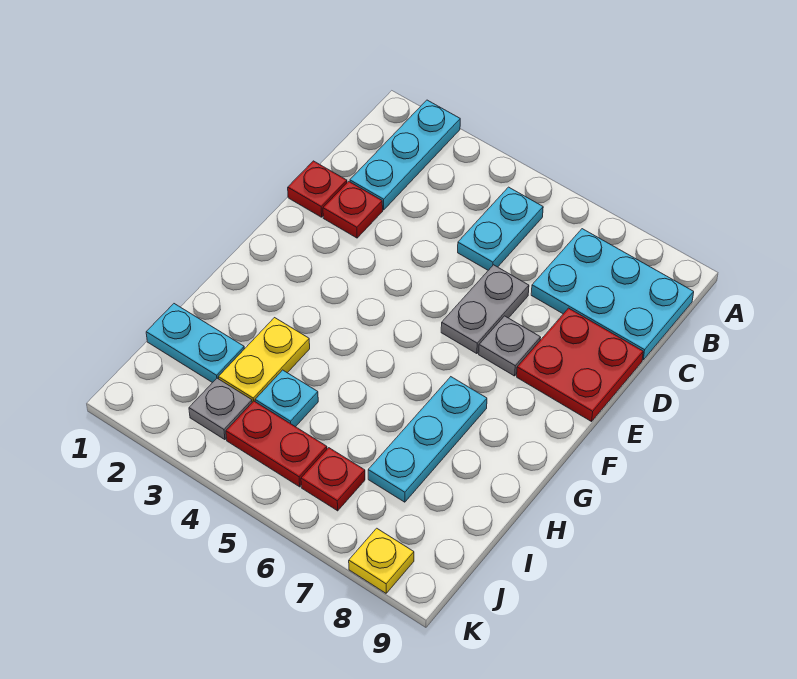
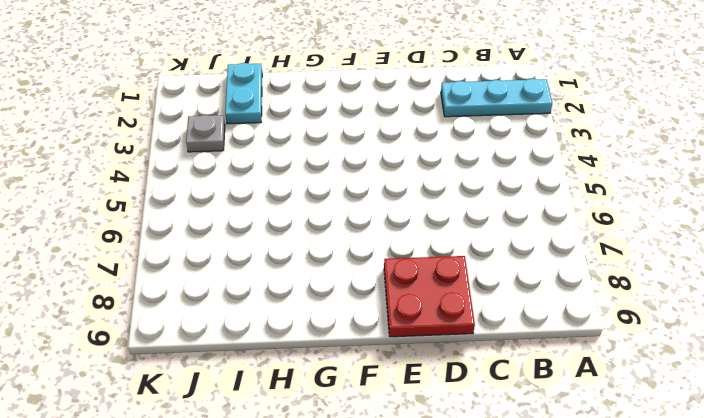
none -> cyan plate B5:C5 level 1
none -> cyan plate B7:C9 level 1
none -> red plate D1 level 1

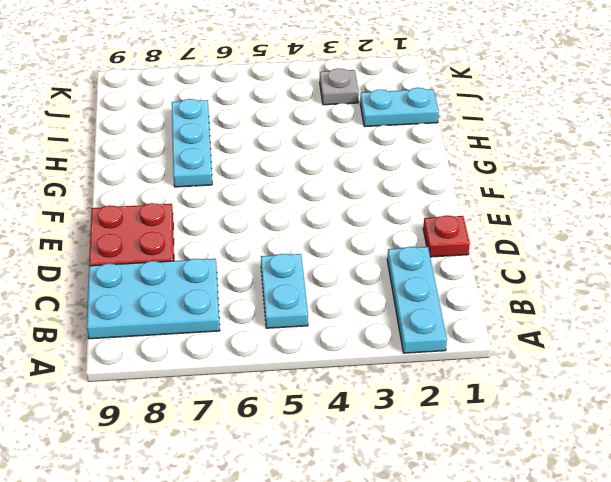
none -> red plate D2 level 1
none -> grey plate D6:E6 level 1
none -> grey plate E7 level 1

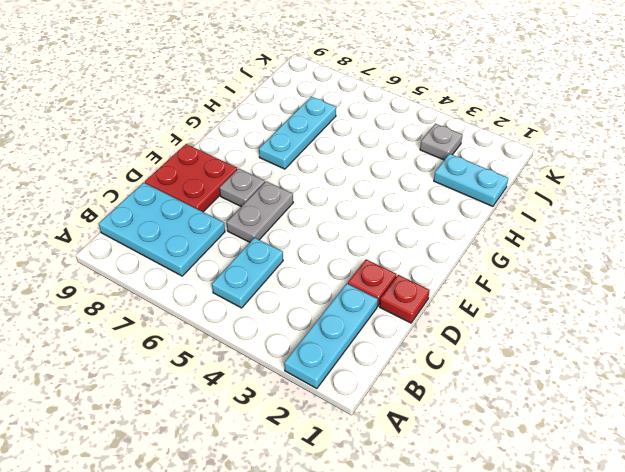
none -> yellow plate H3:I3 level 1
none -> cyan plate I4 level 1
none -> red plate J4:J5 level 1

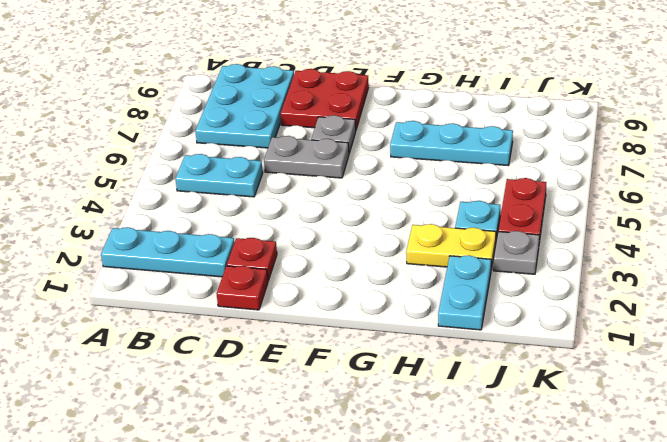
none -> red plate J6 level 1
none -> yellow plate K8 level 1

